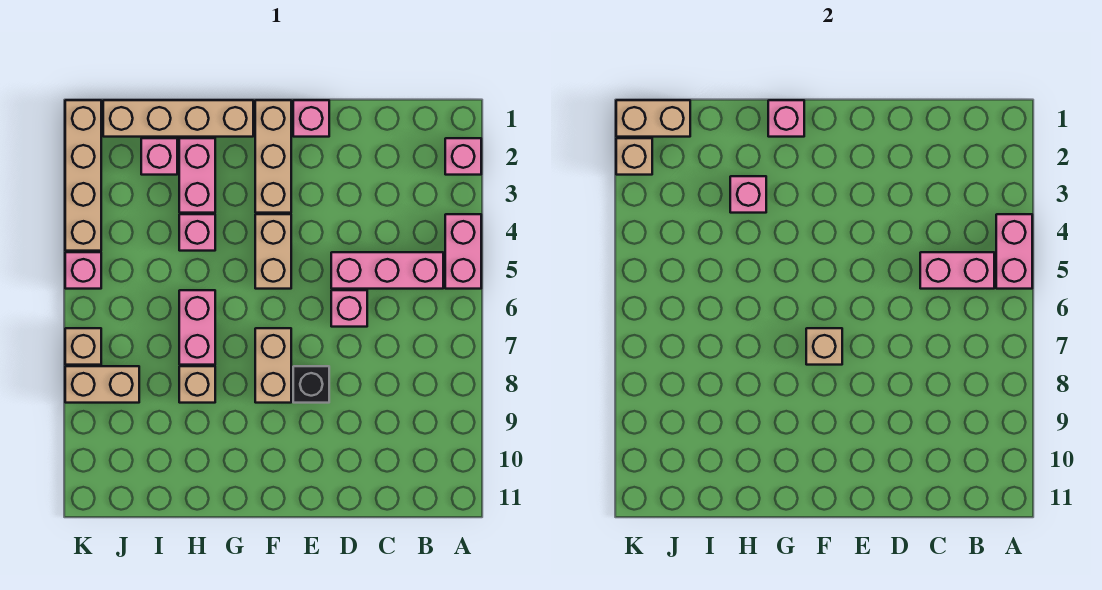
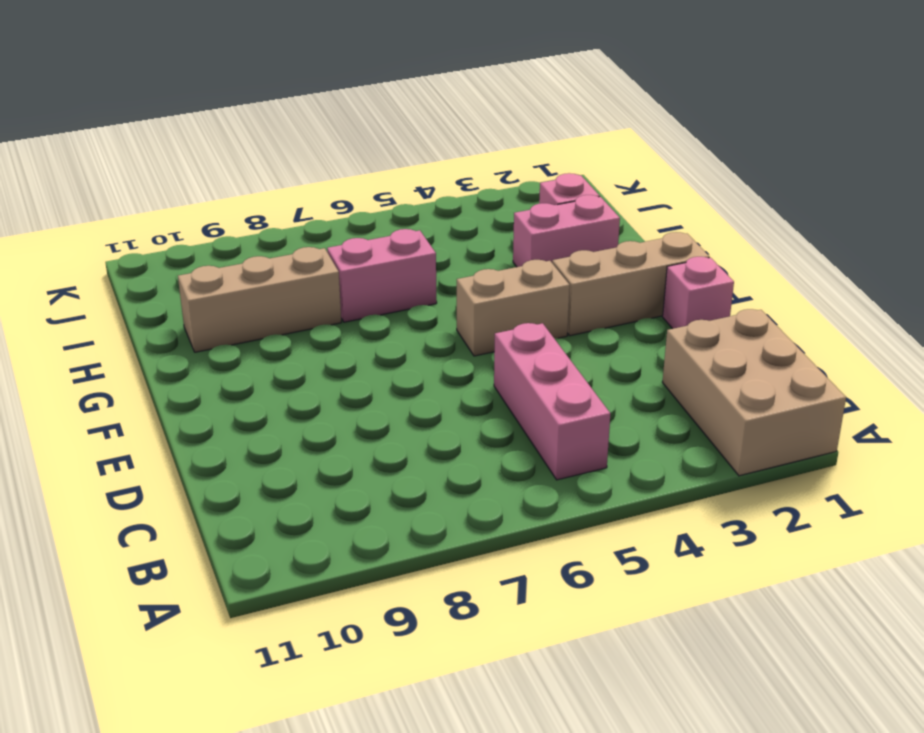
tan brick A1:C2 level 1 -> pink brick A2 level 1
tan brick H8:H10 level 1 -> tan brick H8 level 1
none -> pink brick A4:A5 level 1
none -> pink brick D6 level 1
none -> black brick E8 level 1

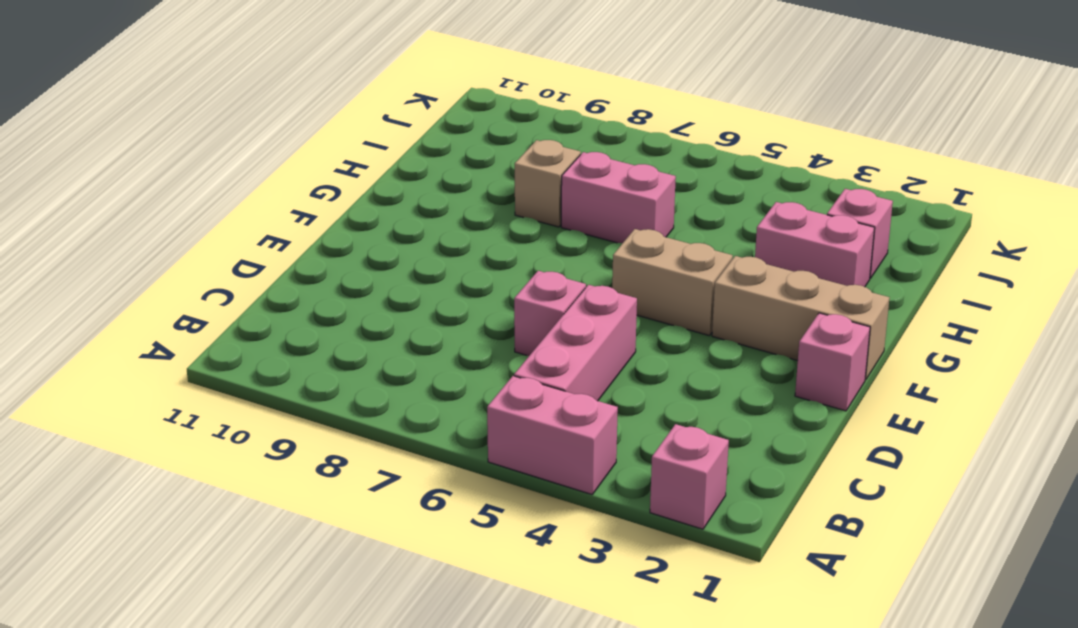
none -> black brick E8 level 1
none -> tan brick F7:F8 level 1
none -> tan brick G1:J1 level 1

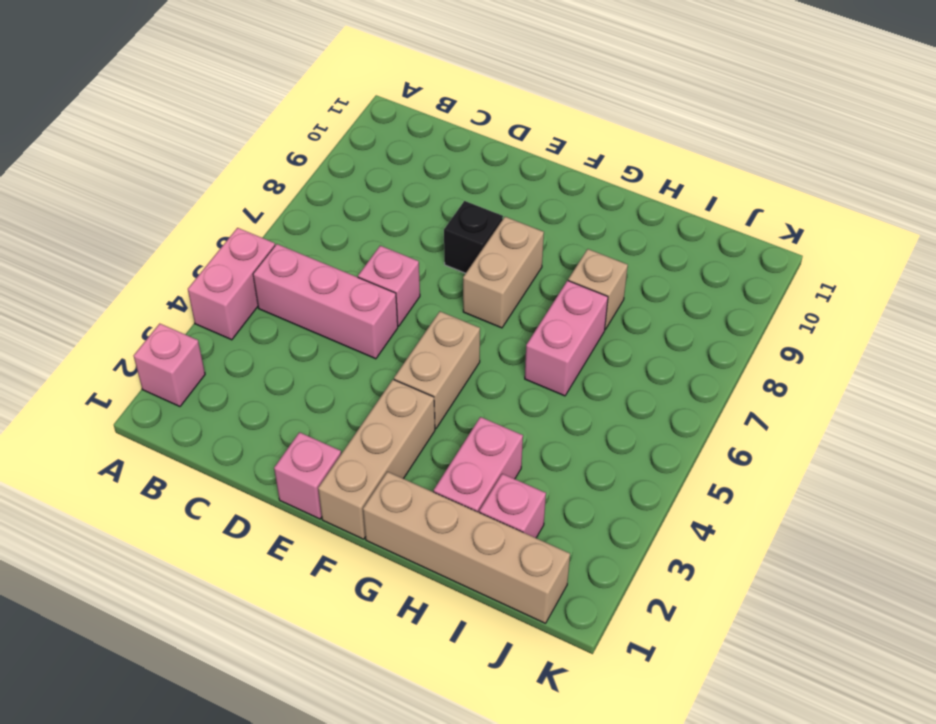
none -> pink brick H4 level 1
none -> tan brick J8:K8 level 1
none -> tan brick K1:K4 level 1

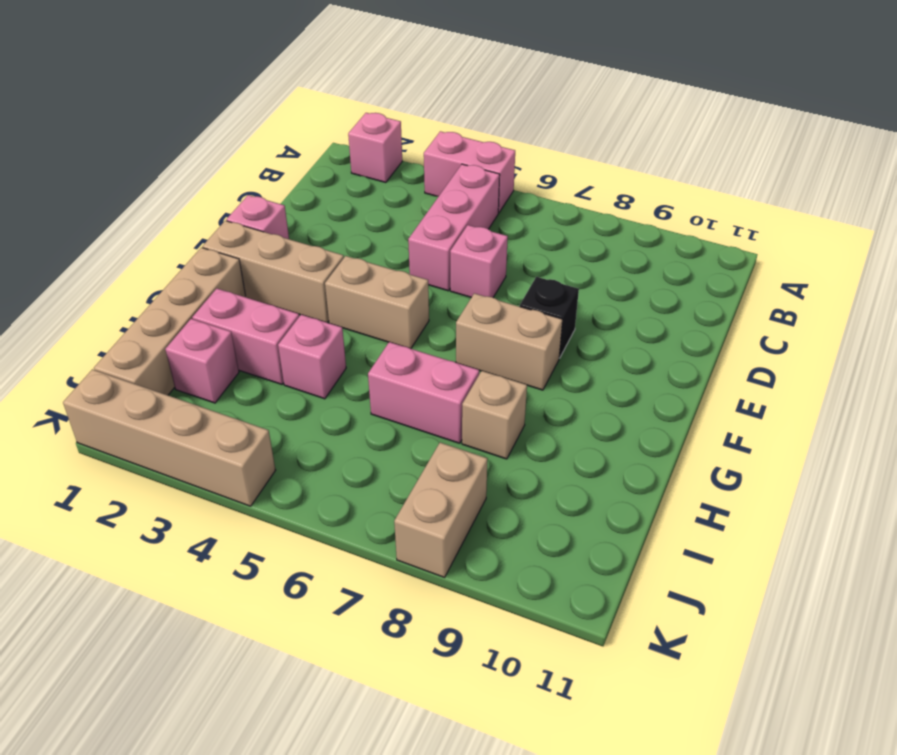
none -> pink brick K5 level 1
none -> tan brick K7 level 1
none -> pink brick A4:A5 level 2

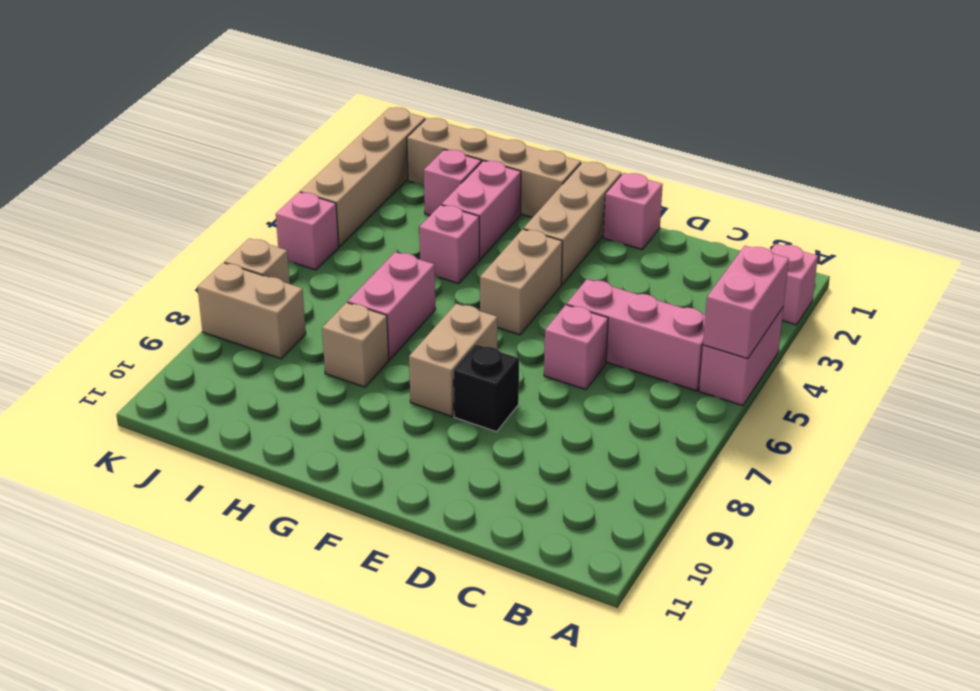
none -> pink brick B5:C5 level 2
none -> tan brick F7 level 2
none -> pink brick G1 level 2

